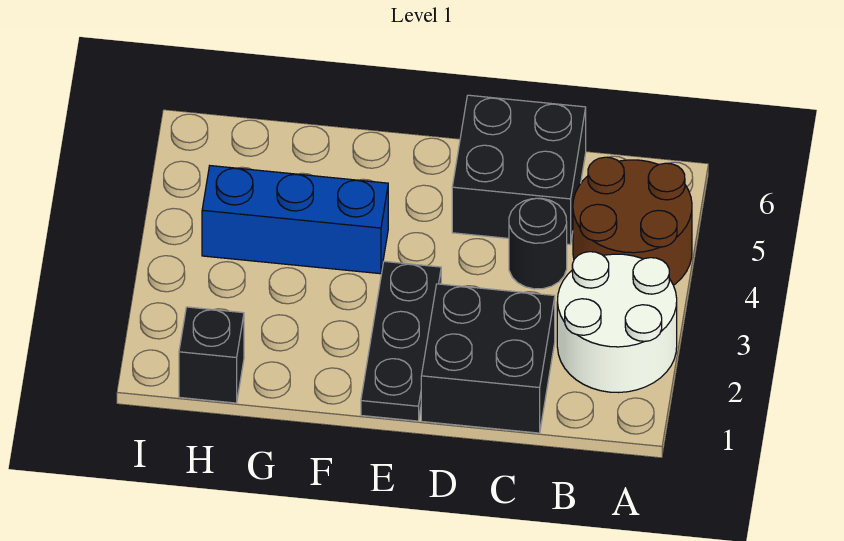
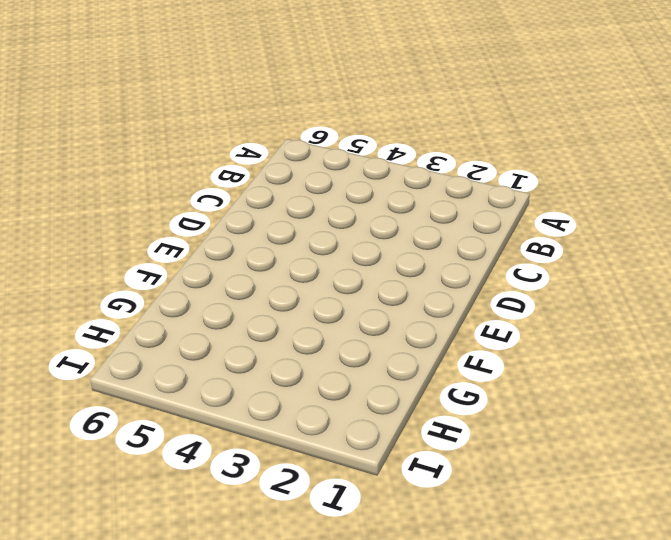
none -> white round brick A2:B3 level 1
none -> brown round brick A4:B5 level 1

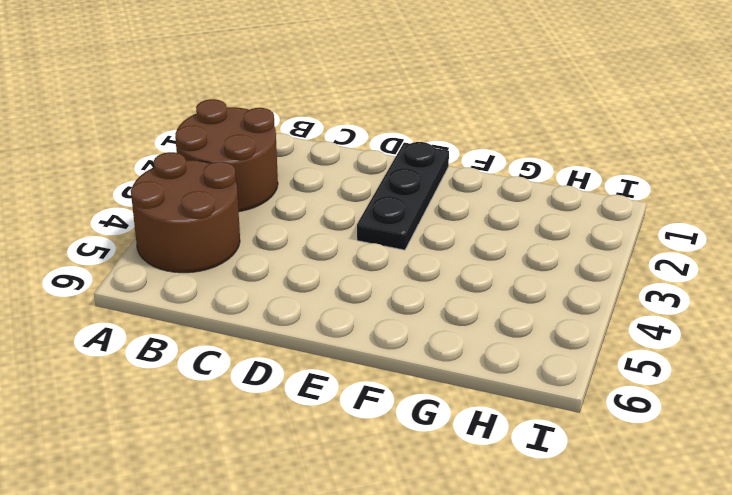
brown round brick A2:B3 level 1 -> white round brick A2:B3 level 1
none -> black brick C1:D2 level 1
none -> black round brick C4 level 1

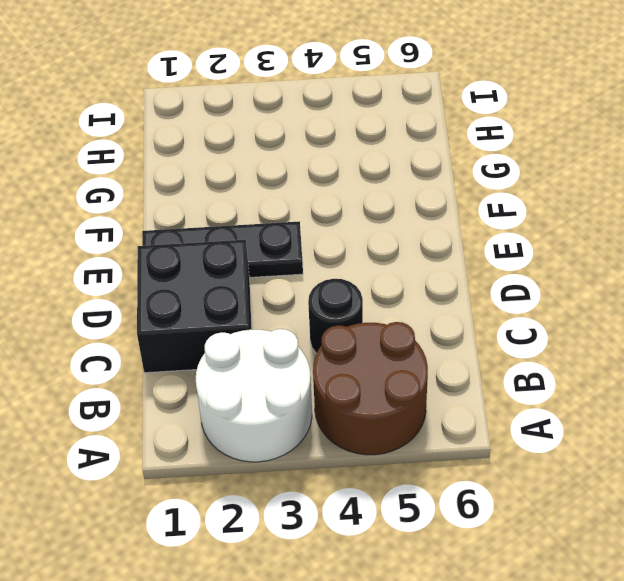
none -> black brick C5:D6 level 1
none -> blue brick F4:H4 level 1

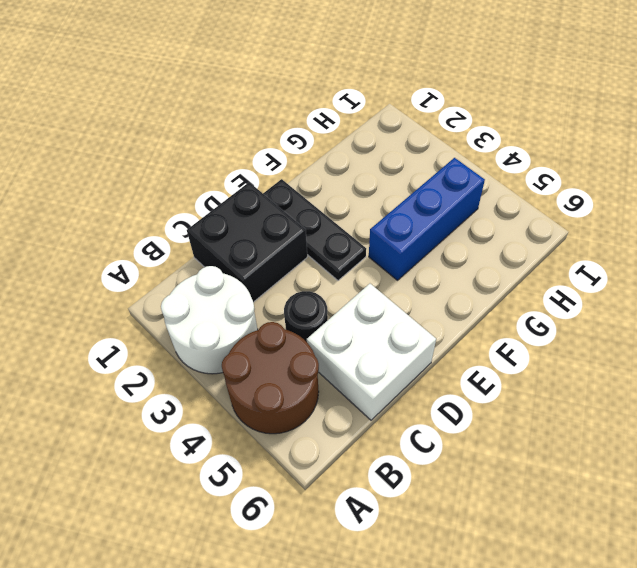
white brick C5:D6 level 1 -> black brick C5:D6 level 1
none -> black brick H1 level 1

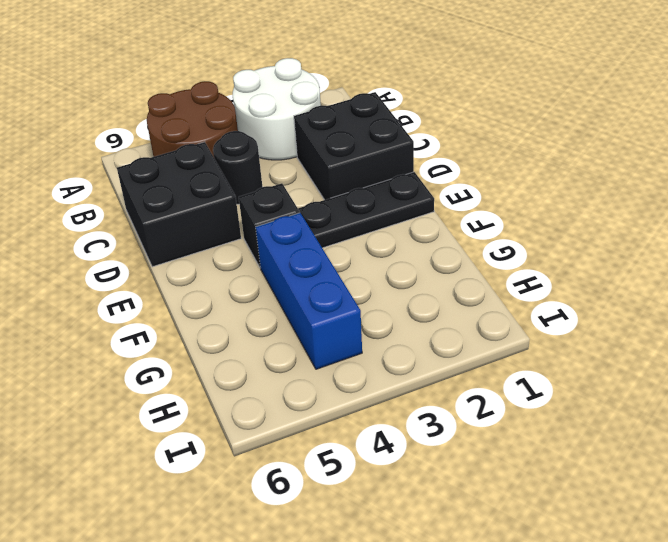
black brick E4 level 1 -> black brick H1 level 1

